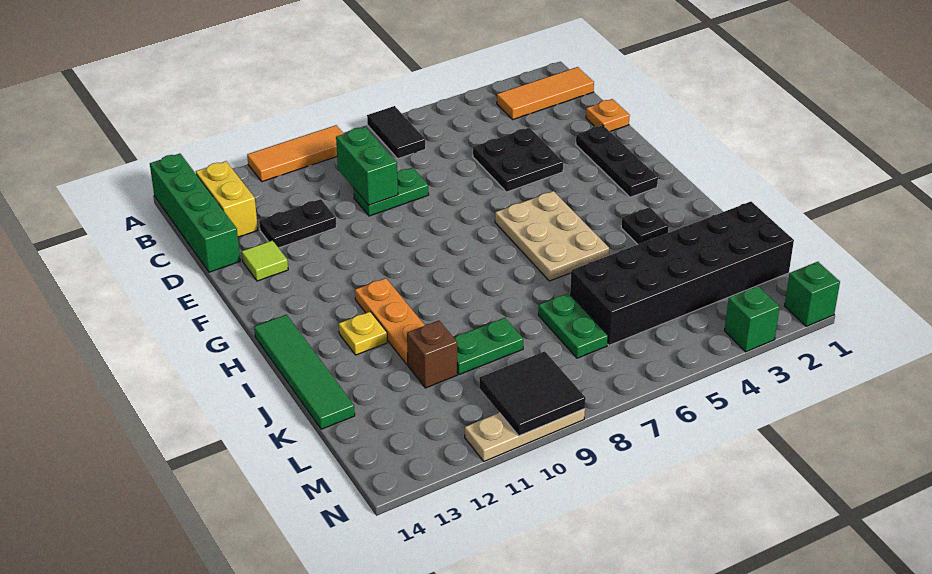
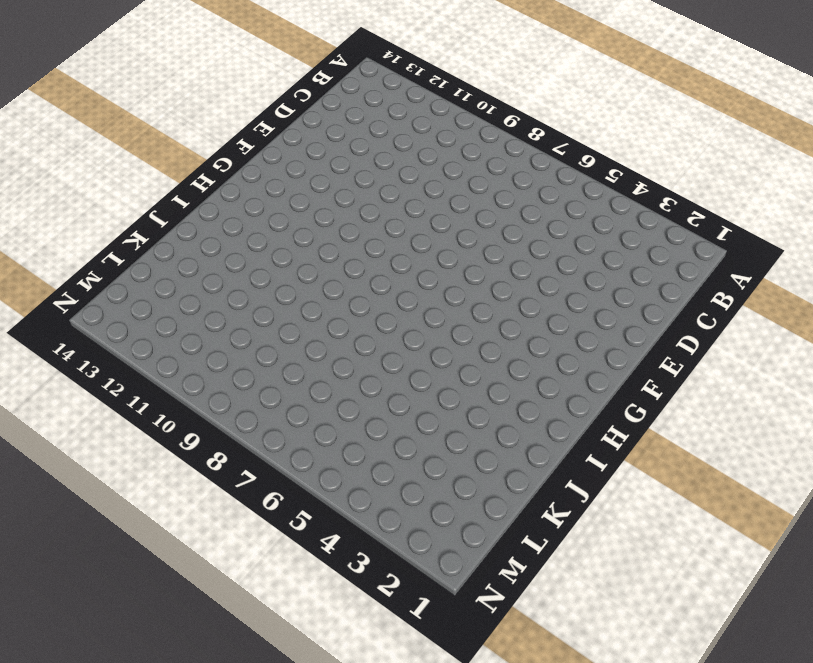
none -> black tile A7:B7 level 1
none -> orange tile A9:A11 level 1
none -> green brick A14:D14 level 1

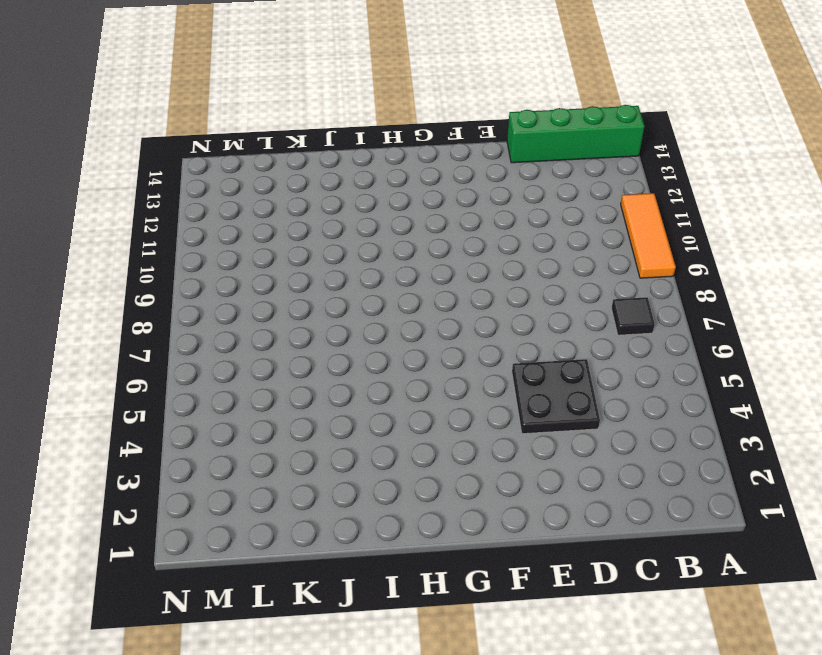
black tile B7 level 1 -> black tile A7:B7 level 1
none -> orange tile B1:B3 level 1
none -> yellow brick B13:C13 level 1
none -> orange plate D1 level 1

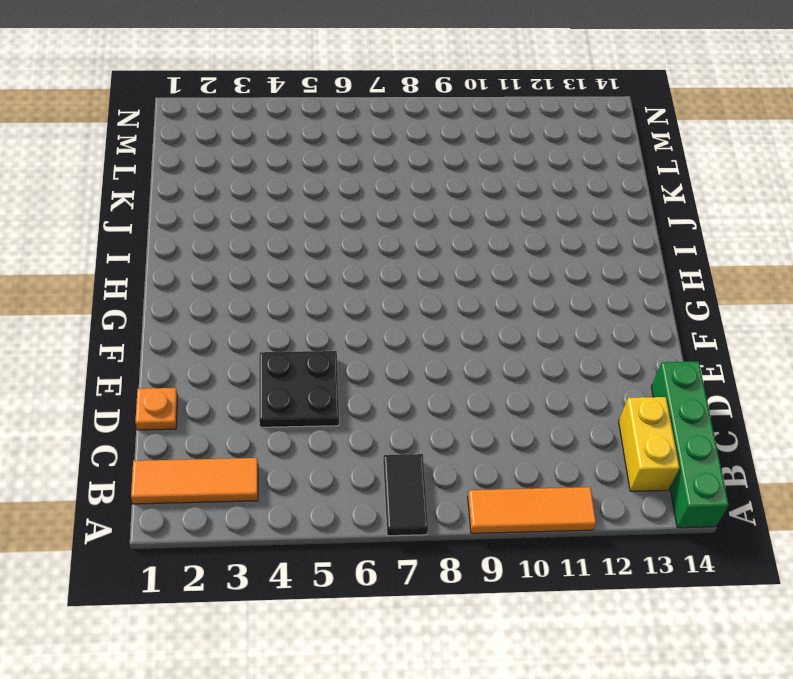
none -> green plate D8:D9 level 1
none -> black plate D11:D12 level 1
none -> black plate E2:G2 level 1

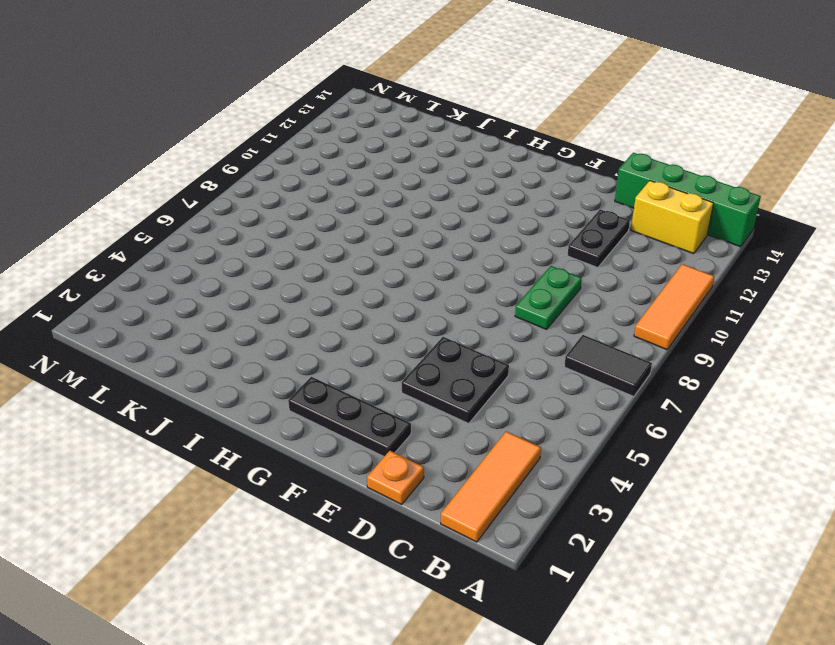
none -> lime tile E13 level 1
none -> tan plate G5:I6 level 1
none -> orange plate H11:J11 level 1

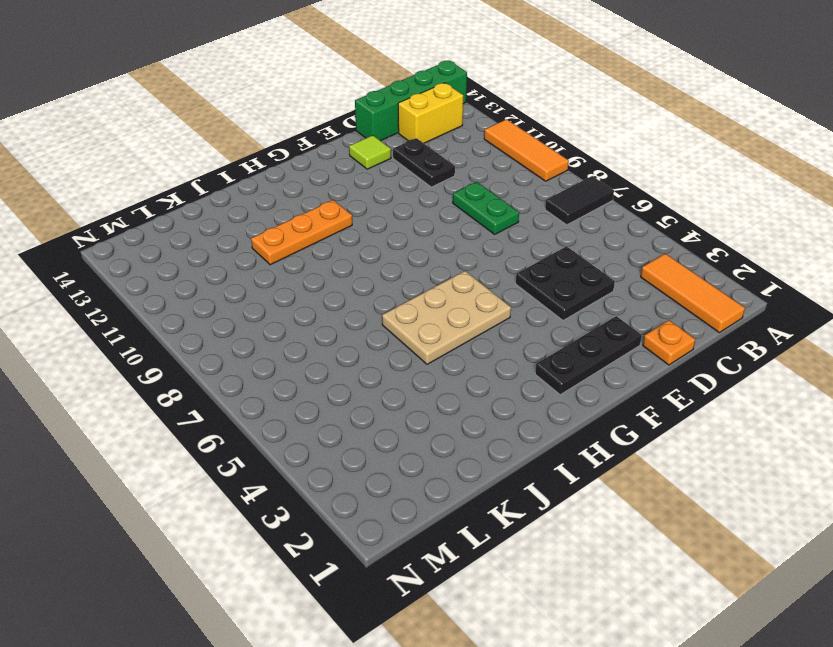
none -> green tile H14:K14 level 1
none -> black plate I3 level 1
none -> yellow plate I12 level 1

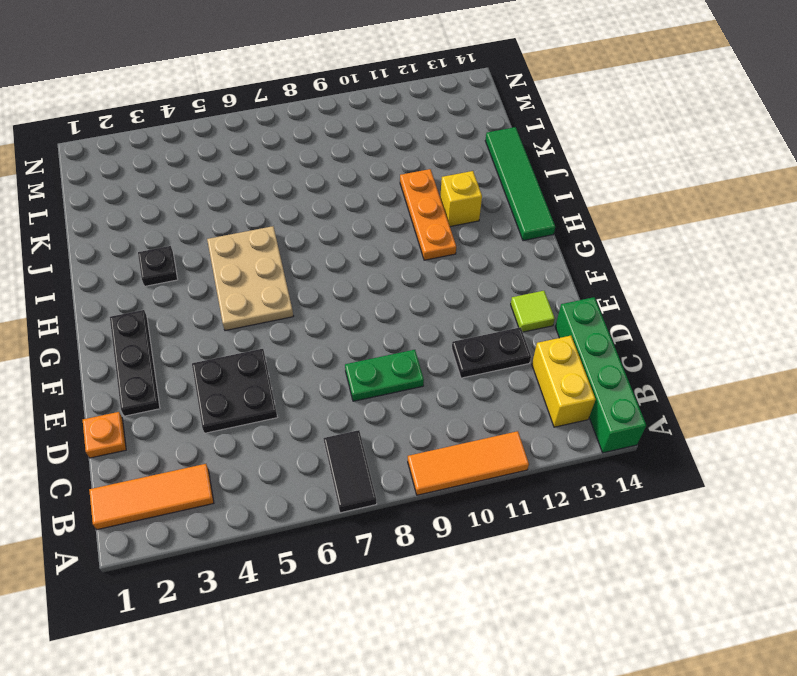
yellow brick I12 level 1 -> yellow plate I12 level 1
none -> black brick K1:L6 level 1
none -> green plate K7:L7 level 1
none -> green plate K9:K10 level 1

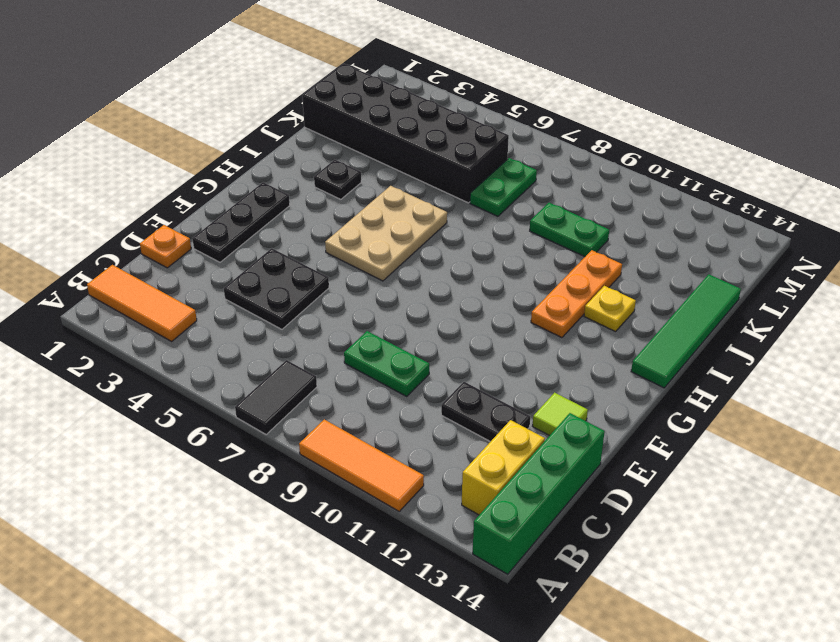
none -> brown brick K11 level 1
none -> green brick N1 level 1
none -> green brick N3 level 1

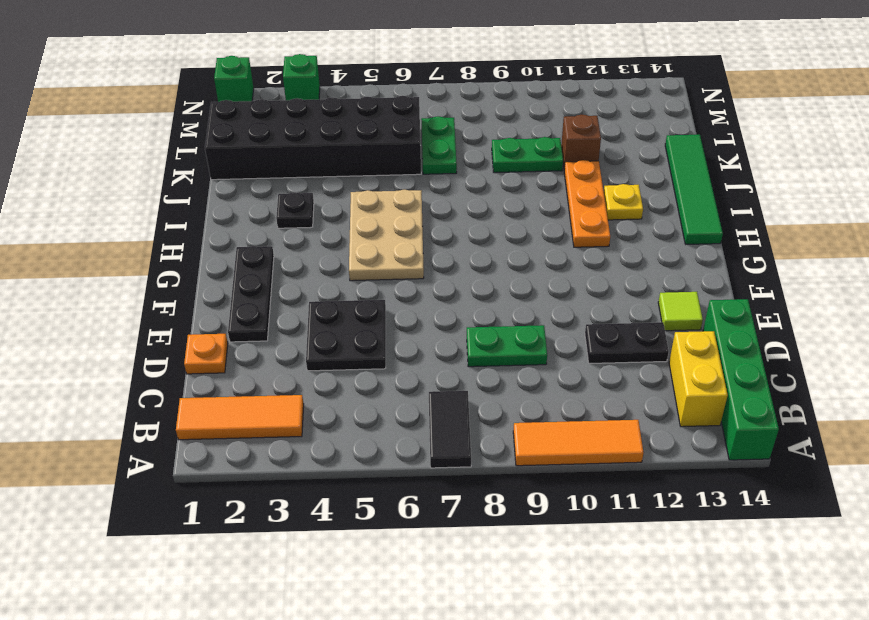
none -> tan plate N9:N11 level 1
none -> green brick C9:D9 level 2
none -> black tile M9:N10 level 2

